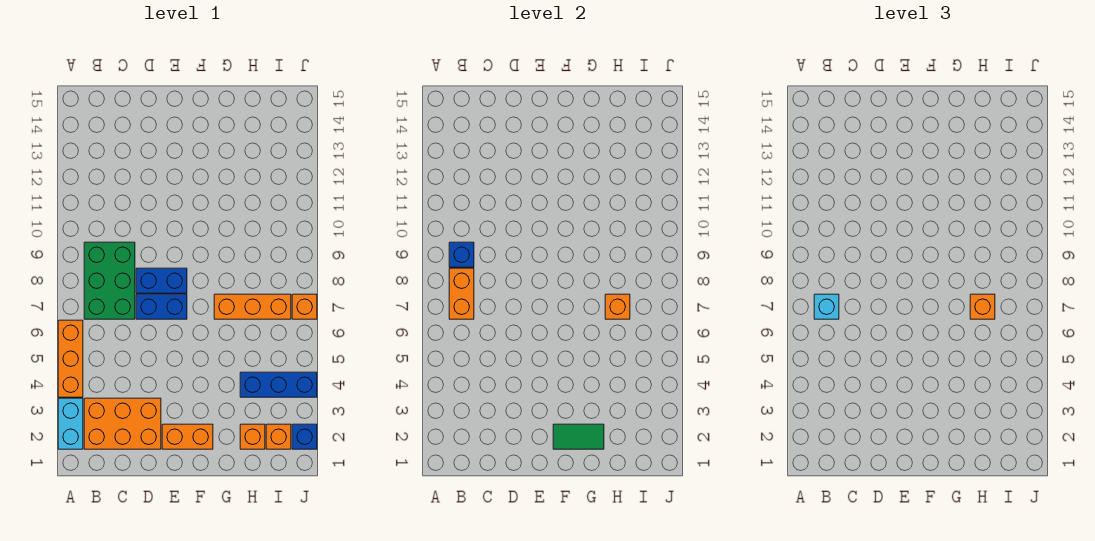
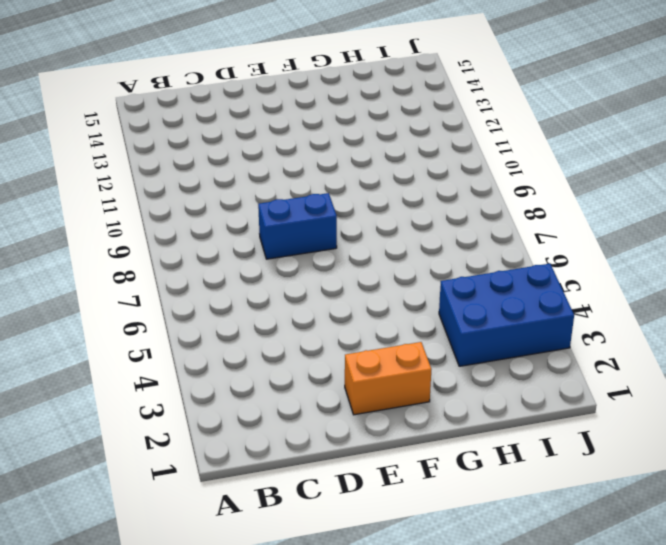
blue brick H3:J4 level 1 -> blue brick H4:J4 level 1
none -> cyan brick A2:A3 level 1
none -> orange brick A4:A6 level 1
none -> orange brick B2:D3 level 1

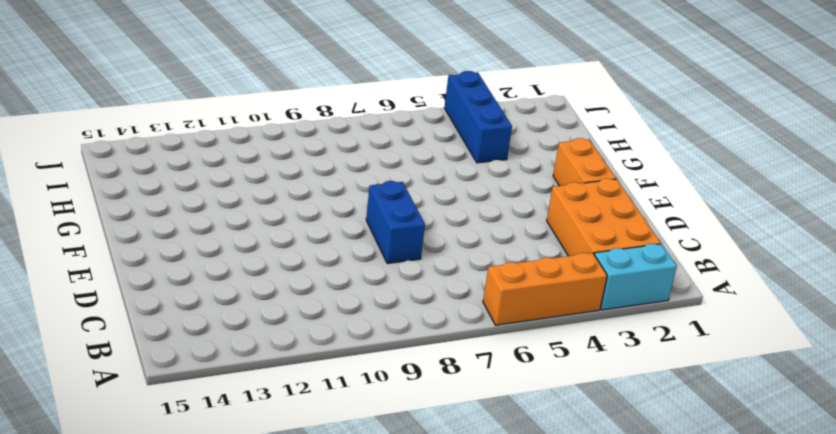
none -> green brick B7:C9 level 1
none -> blue brick D7:E7 level 1
none -> orange brick G7:I7 level 1

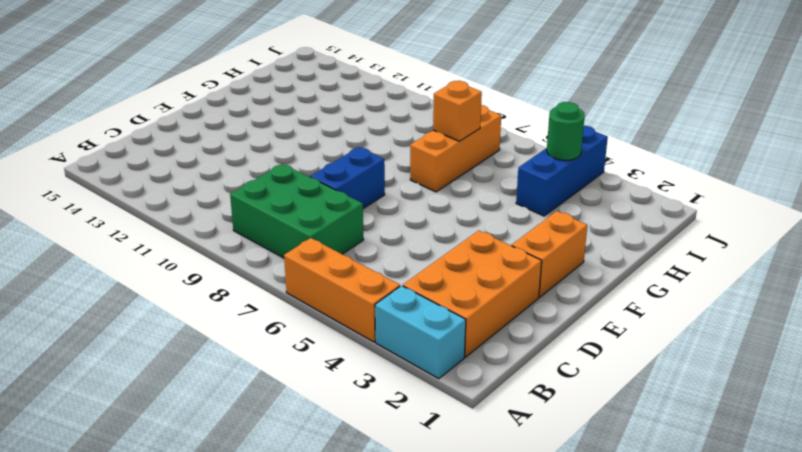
green round brick I4 level 2 -> none
none -> blue brick D7:E7 level 1
none -> orange brick H2 level 1
none -> orange brick I2 level 1

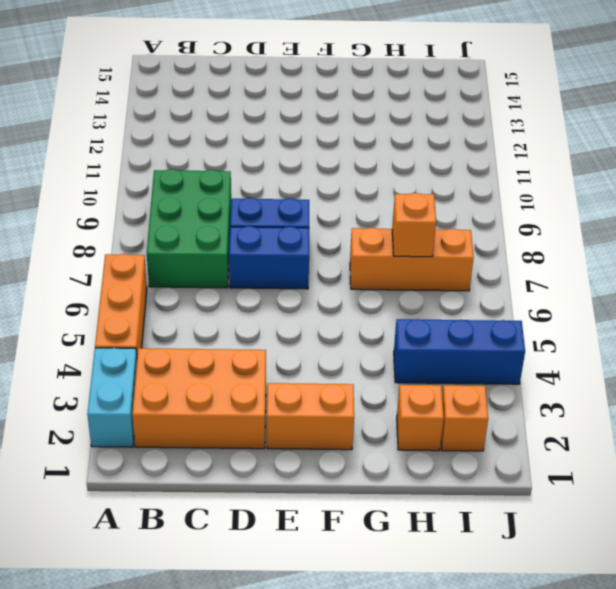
none -> blue brick J2 level 1
none -> orange brick J7 level 1
none -> orange brick B7:B8 level 2

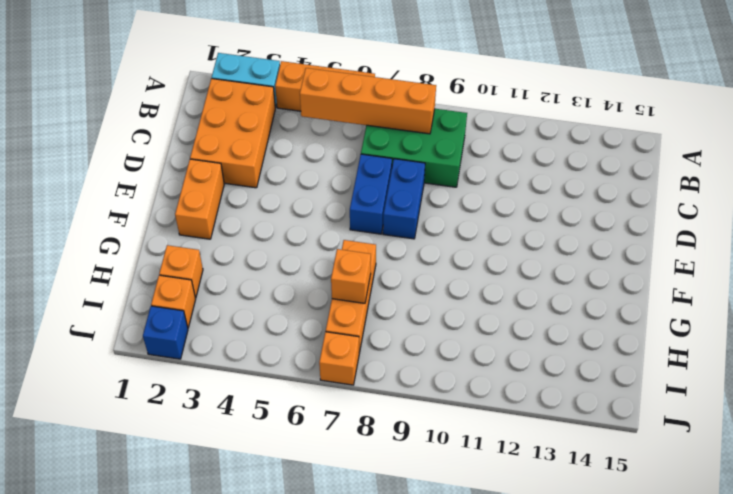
orange brick B5:B8 level 2 -> orange brick B7:B8 level 2
none -> blue brick H4:J4 level 1
none -> blue brick B9 level 2
none -> green tile F2:G2 level 2

